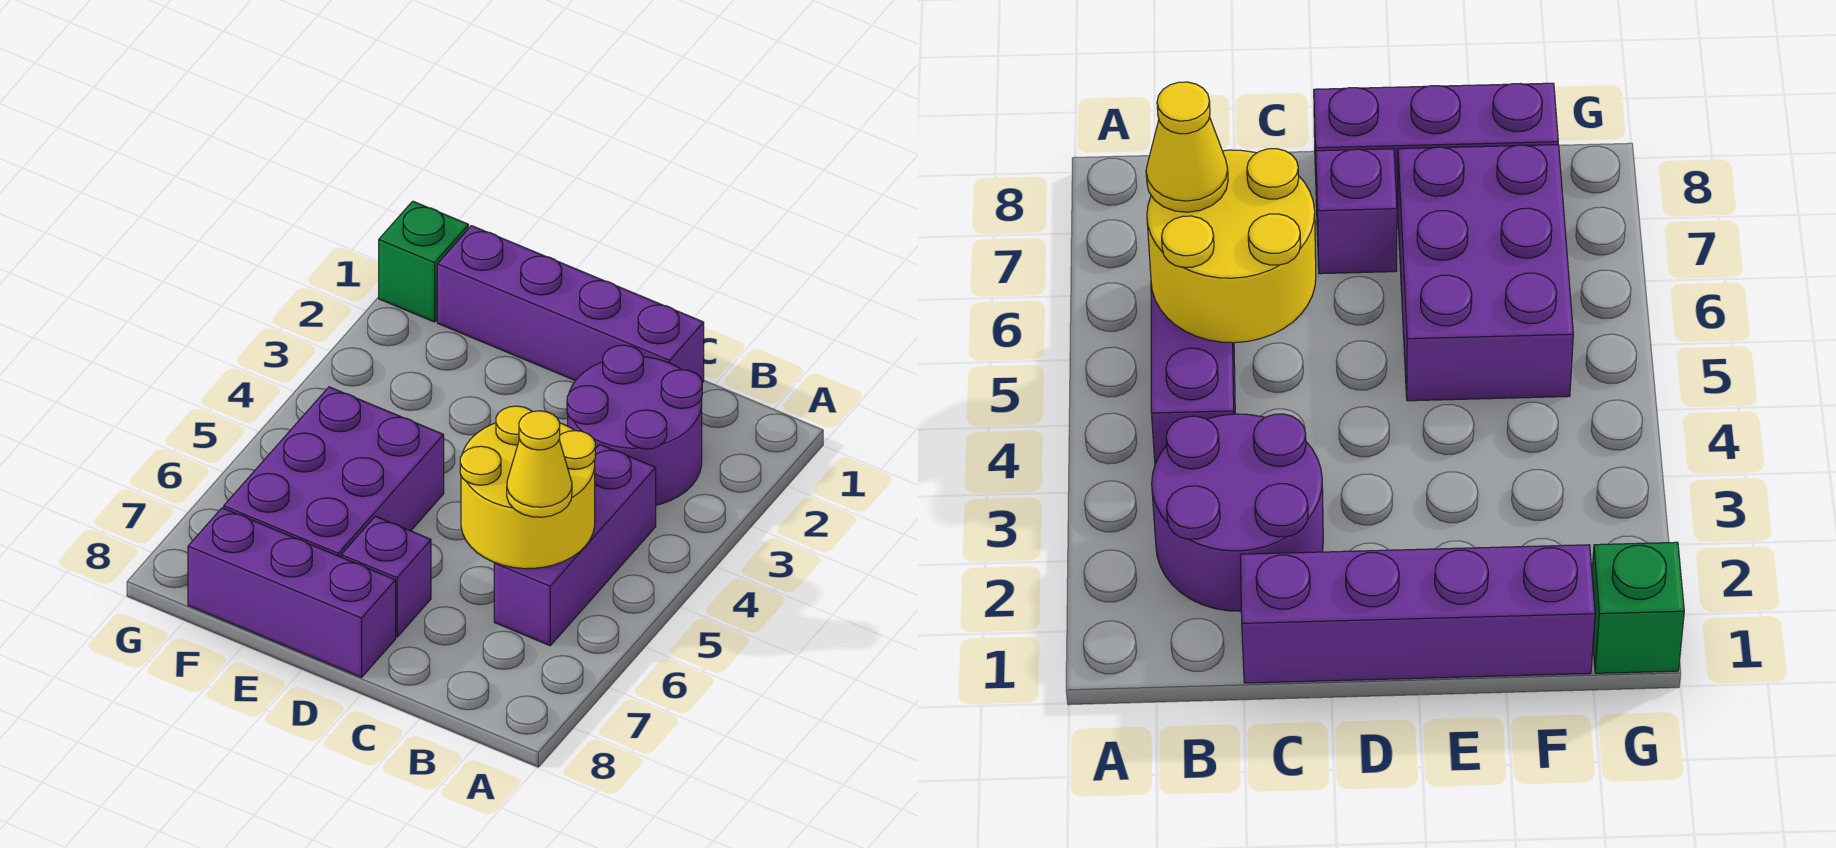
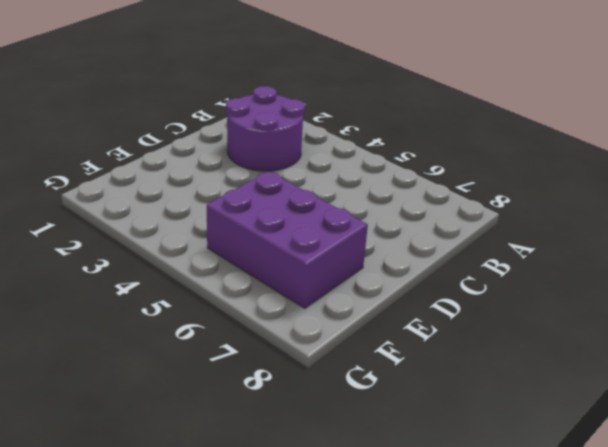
none -> purple brick B4:B6 level 1
none -> purple brick C1:F1 level 1

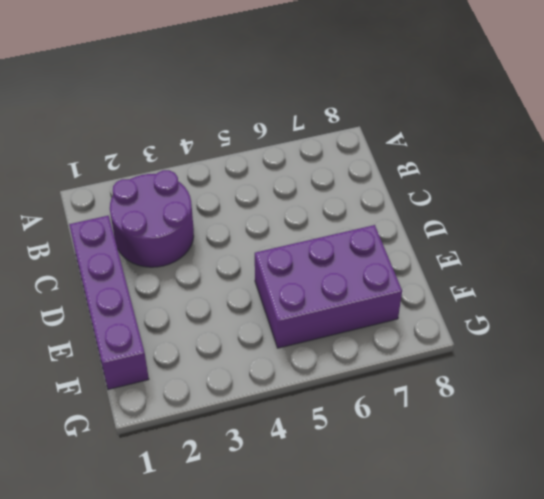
none -> purple brick B4:B6 level 1
none -> purple brick D7 level 1

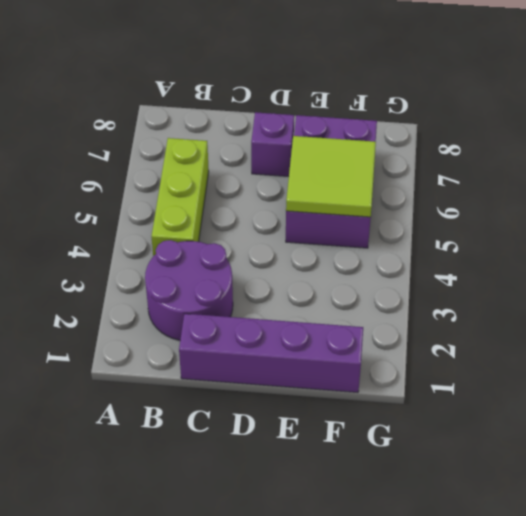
lime brick B4:B6 level 1 -> purple brick B4:B6 level 1
lime tile E5:F6 level 2 -> none
none -> purple brick D8:F8 level 1
none -> green brick G1 level 1

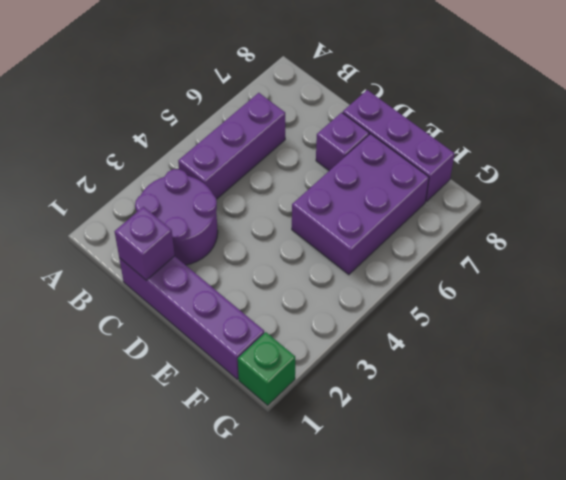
purple brick C1 level 2 -> none
none -> yellow round brick B5:C6 level 2
none -> yellow cone B6 level 3

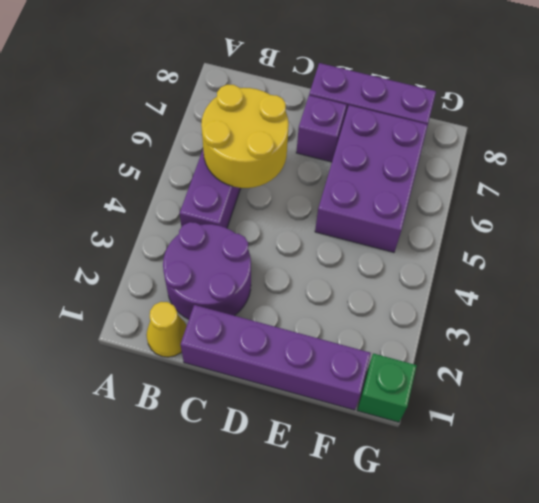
yellow cone B1 level 1 -> yellow cone B6 level 3

